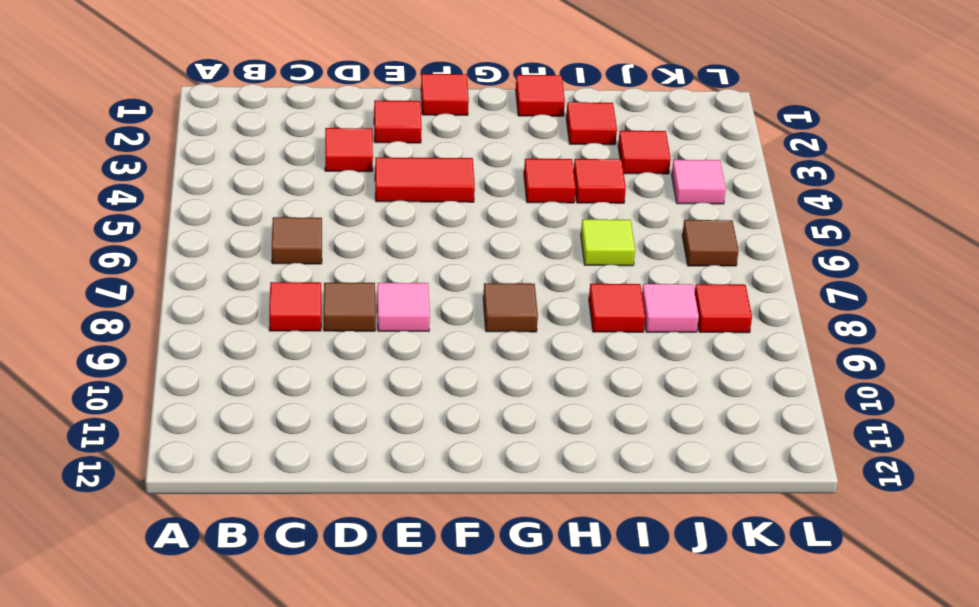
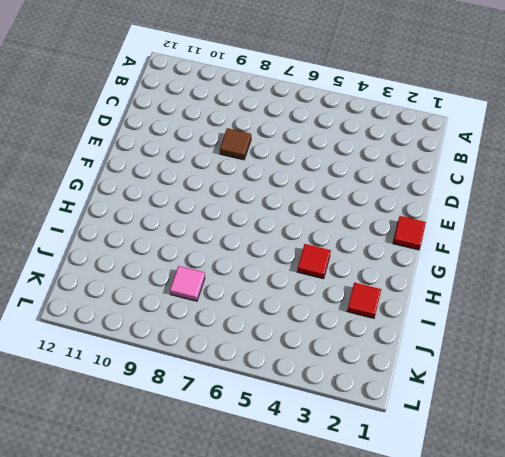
none -> brown tile C6 level 1
none -> red tile C8 level 1
none -> red tile D3 level 1

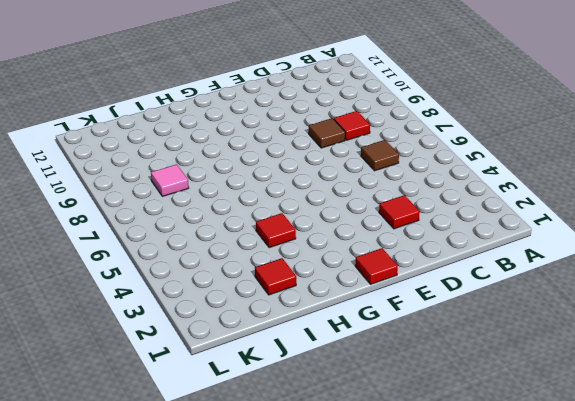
none -> red tile E2 level 1
none -> red tile E4:F4 level 1
none -> pink tile E8 level 1

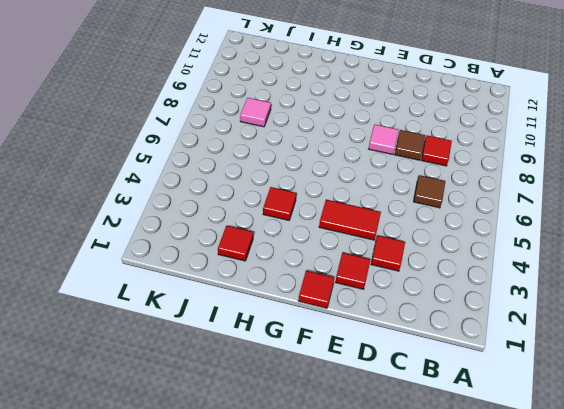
none -> brown tile G8 level 1
none -> red tile H1 level 1
none -> red tile I4 level 1

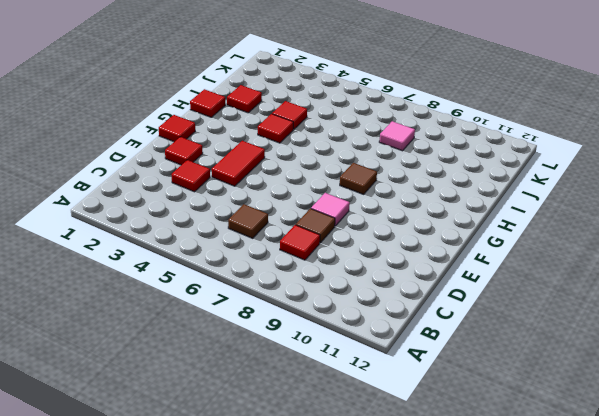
none -> lime tile I6 level 1
none -> red tile I8 level 1
none -> red tile J3 level 1

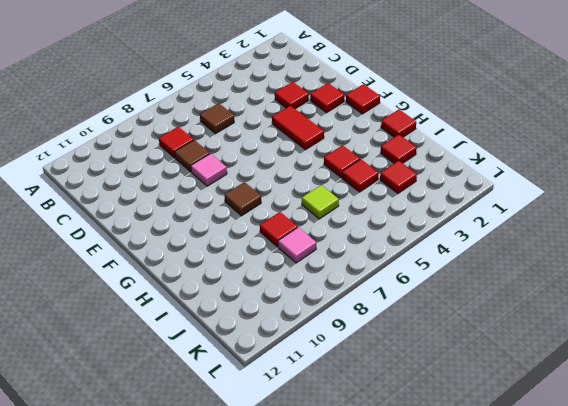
none -> pink tile K4 level 1
none -> brown tile K6 level 1
none -> red tile K8 level 1

